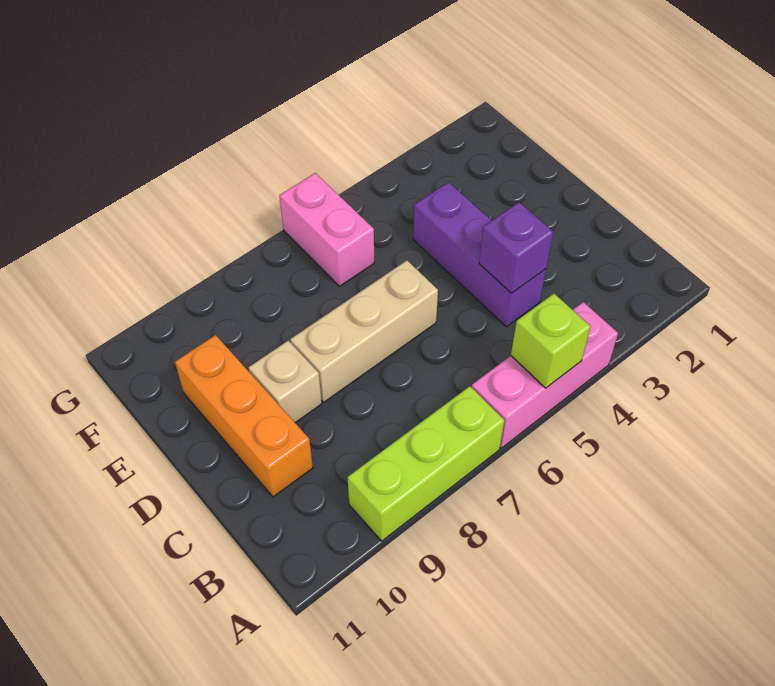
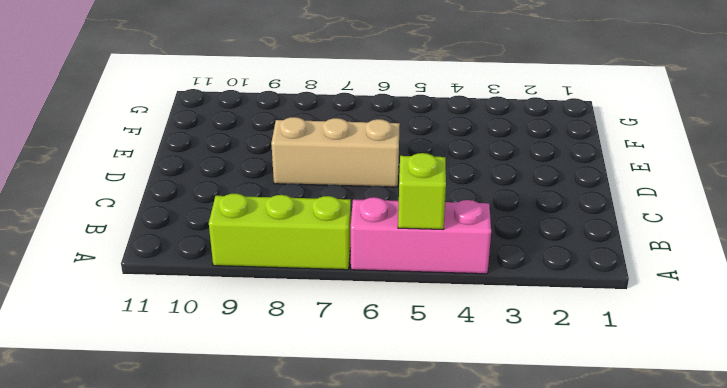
none -> purple brick C4:E4 level 1
none -> orange brick C10:E10 level 1

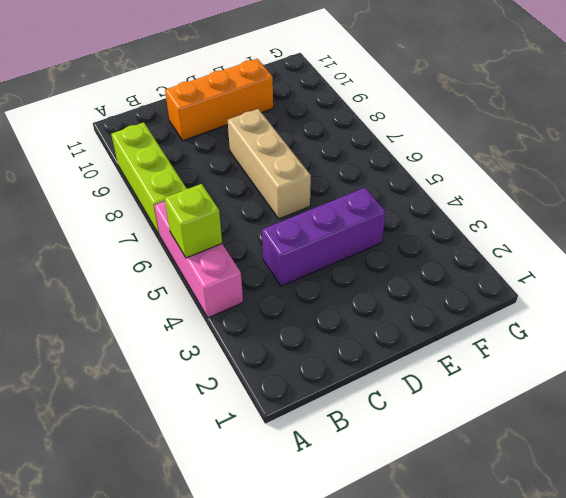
none -> tan brick D9 level 1
none -> pink brick F6:G6 level 1

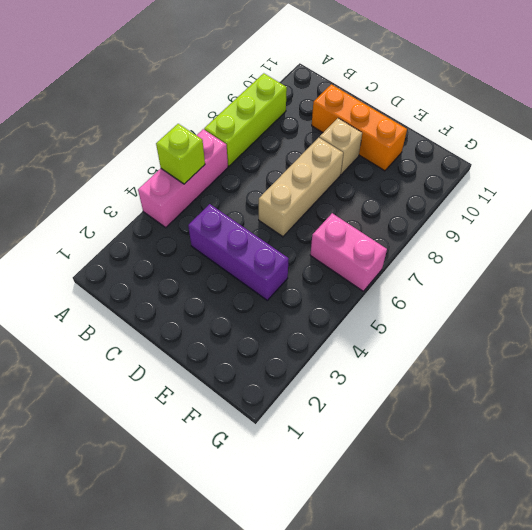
none -> purple brick C4 level 2

